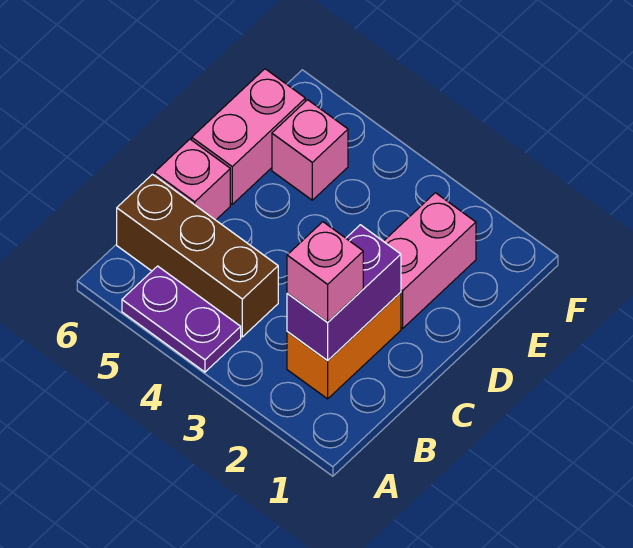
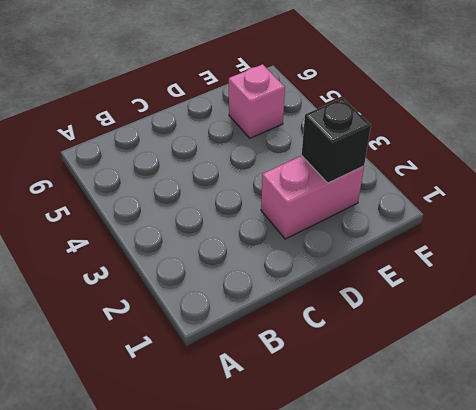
black brick E2 level 2 -> none
none -> purple plate A4:A5 level 1
none -> orange brick B2:C2 level 1

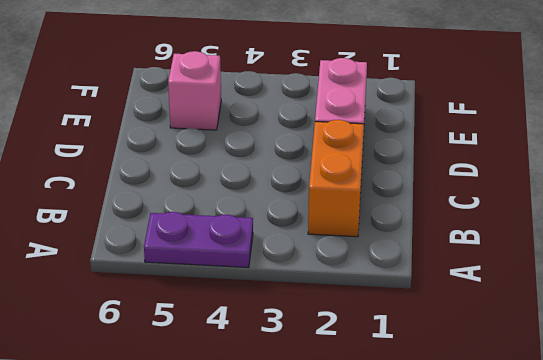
none -> brown brick B4:B6 level 1
none -> pink brick C6 level 1

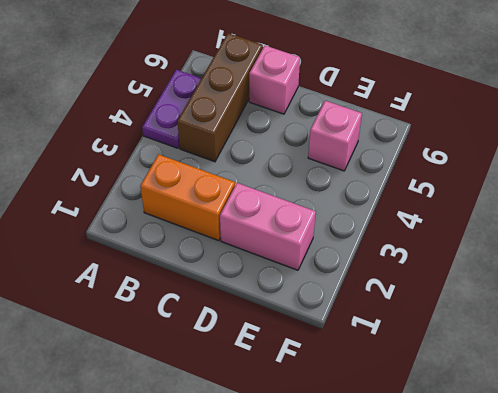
none -> pink brick D6:E6 level 1
none -> purple brick B2:C2 level 2

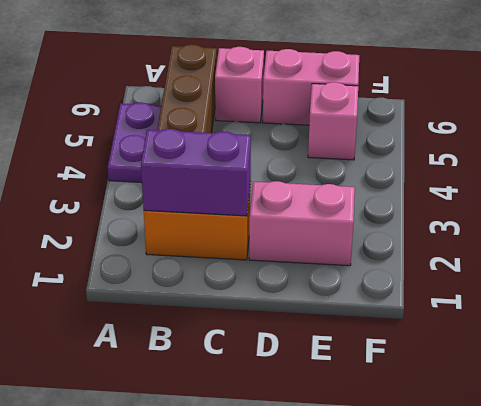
none -> pink brick B2 level 3

